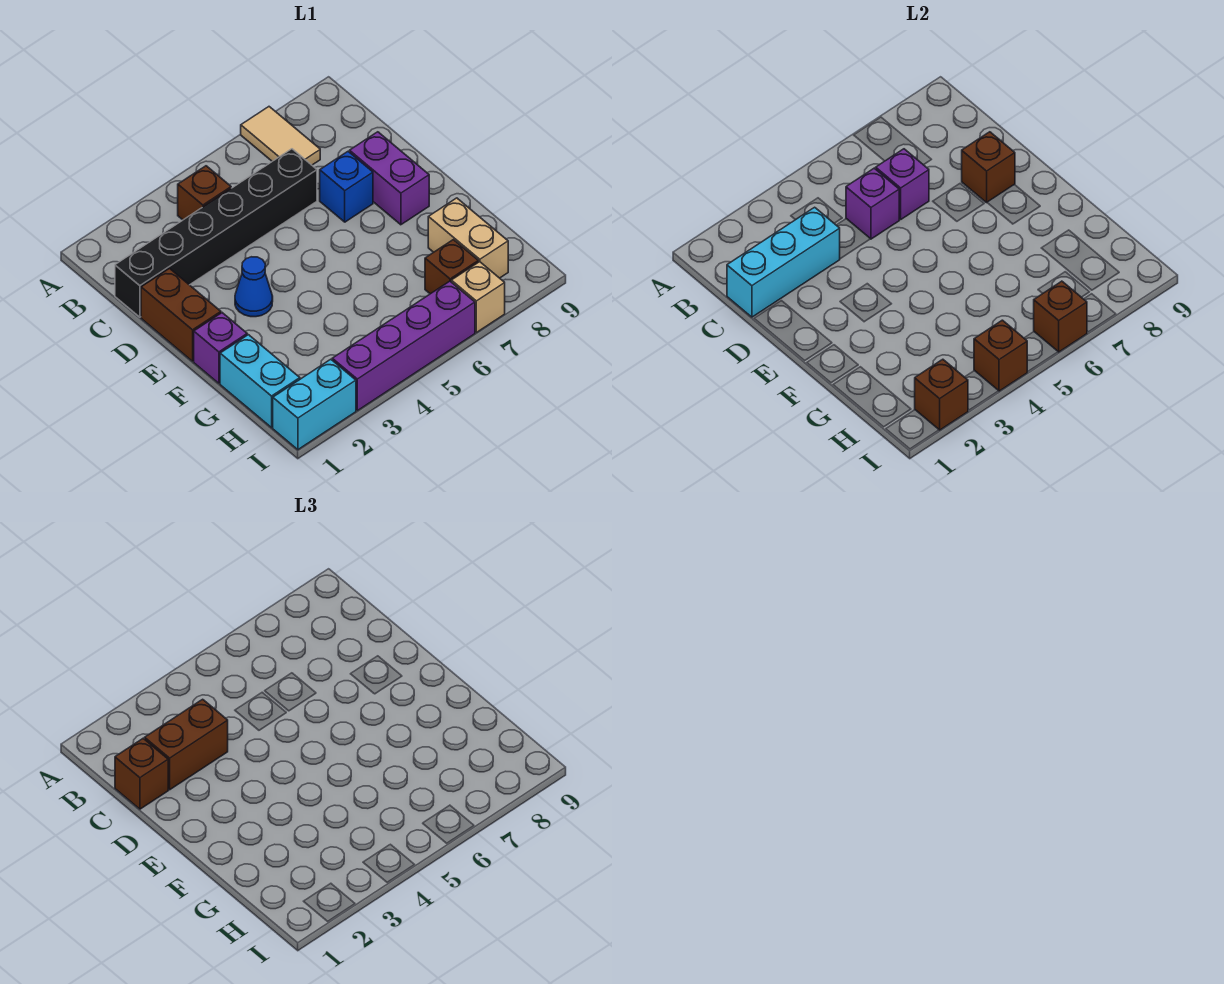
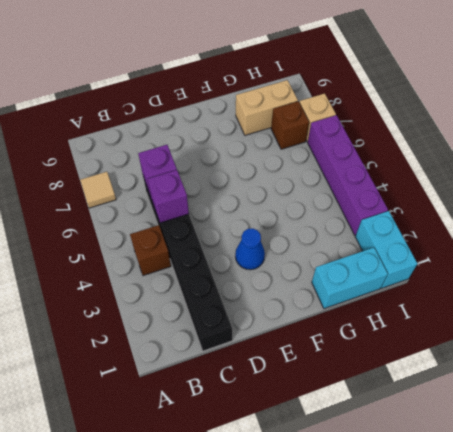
tan tile A7 level 1 -> tan tile A7:B7 level 1
none -> brown brick D1:E1 level 1
none -> blue brick D7 level 1
none -> purple brick D8:E8 level 1

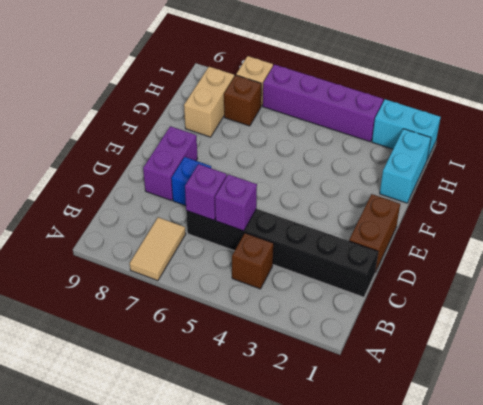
none -> blue cone E3 level 1
none -> purple brick F1 level 1
none -> cyan brick C1:C3 level 2

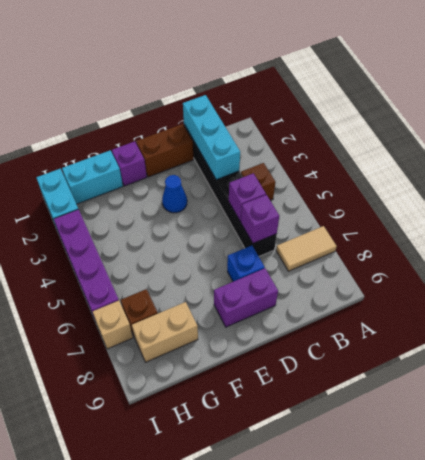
none -> brown brick D8 level 2
none -> brown brick I2 level 2
none -> brown brick I4 level 2

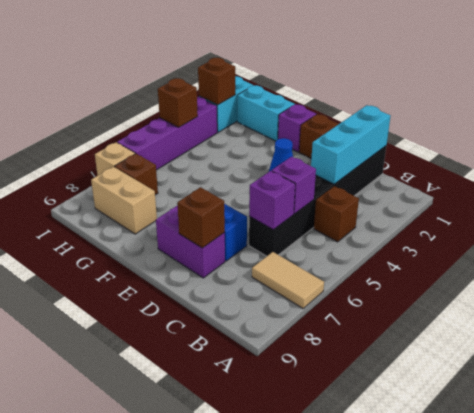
none -> brown brick I6 level 2
none -> brown brick C1 level 3
none -> brown brick C2:C3 level 3

